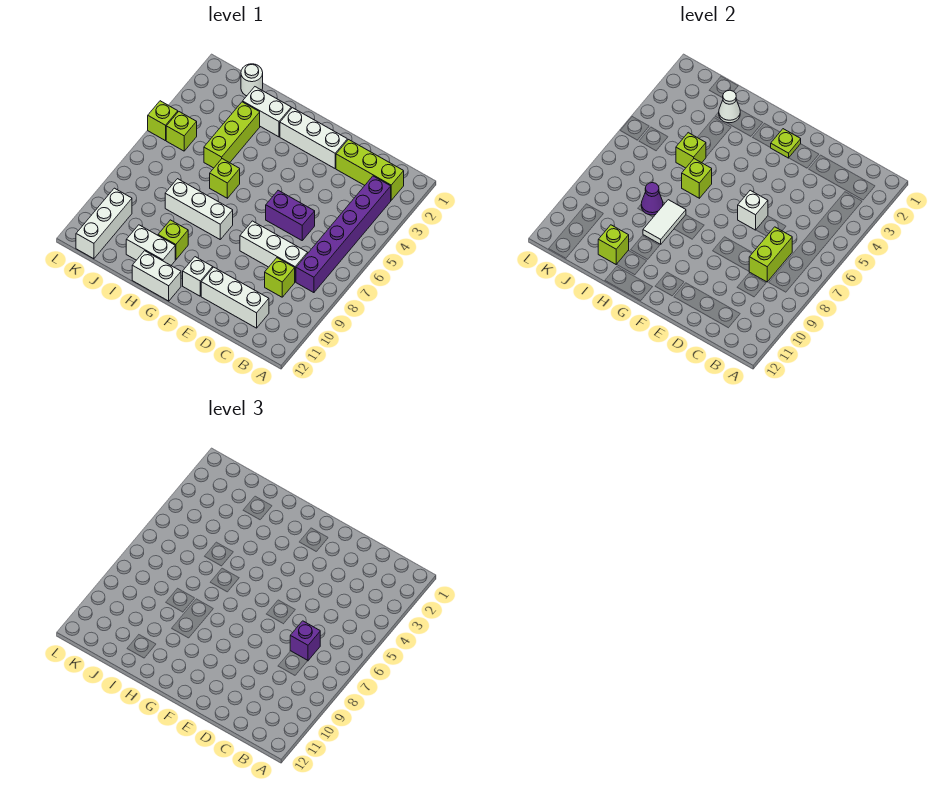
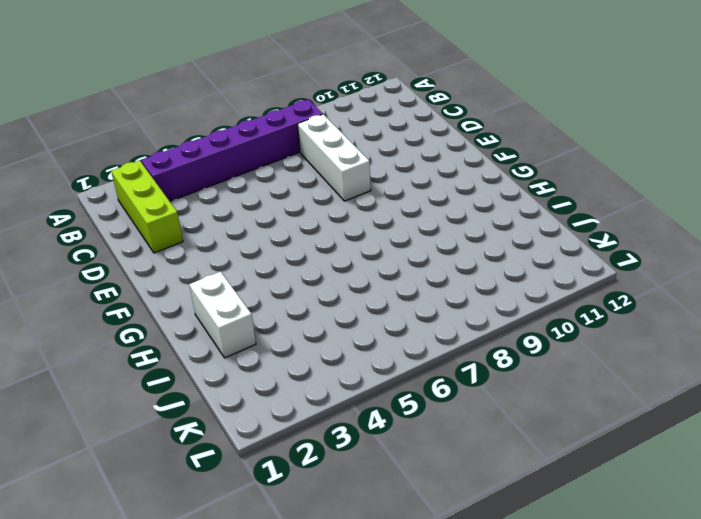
none -> lime brick C9 level 1
none -> white brick C11:E11 level 1
none -> purple brick D6:E6 level 1

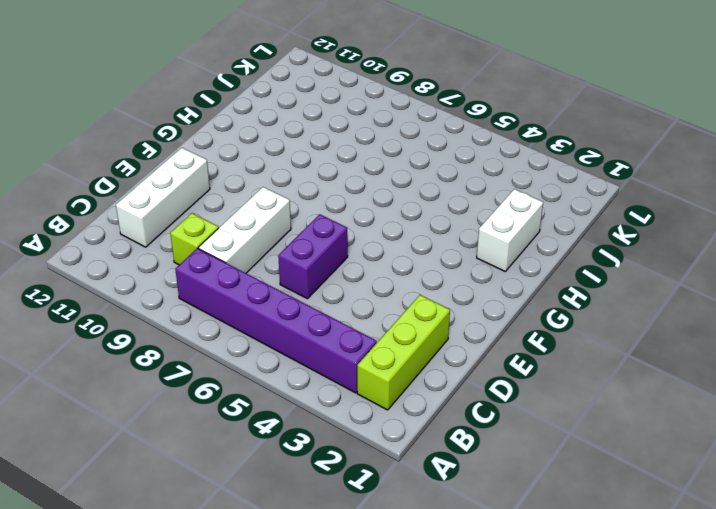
none -> white brick E2:G2 level 1
none -> white brick F11 level 1
none -> white brick G8:I8 level 1

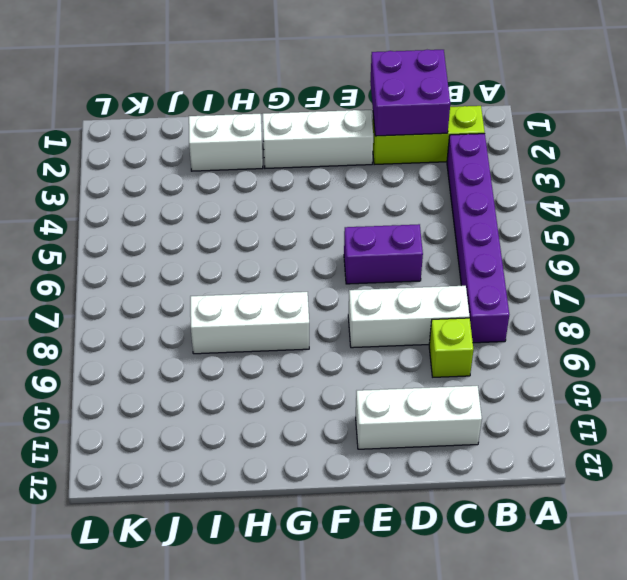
purple brick C1:D2 level 2 -> none
none -> white brick F11 level 1
none -> white brick G12:H12 level 1
none -> lime brick H6 level 1

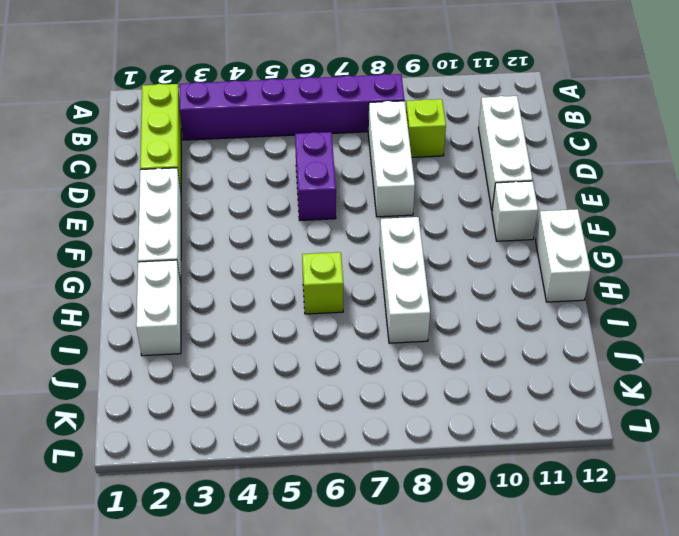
none -> lime brick H10 level 1
none -> white brick H11:I11 level 1
none -> lime brick I3:I5 level 1

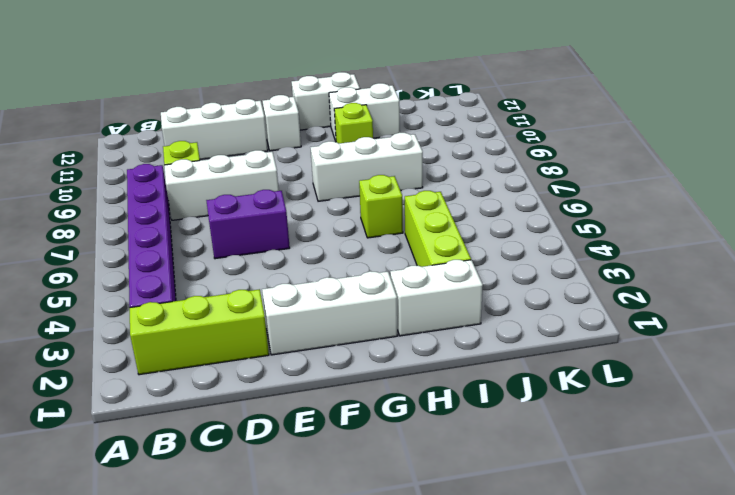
none -> white round brick J1 level 1
none -> lime brick K5 level 1
none -> white brick K10:K12 level 1

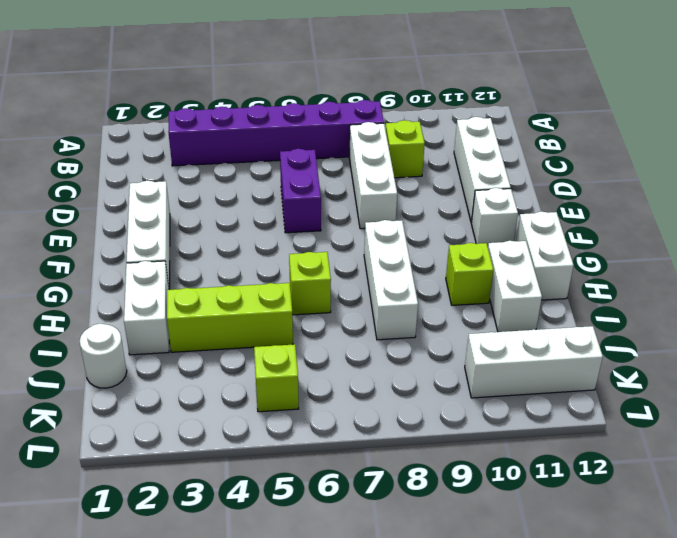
none -> lime brick B2:D2 level 1
none -> lime brick L5 level 1
none -> lime brick C7:C8 level 2

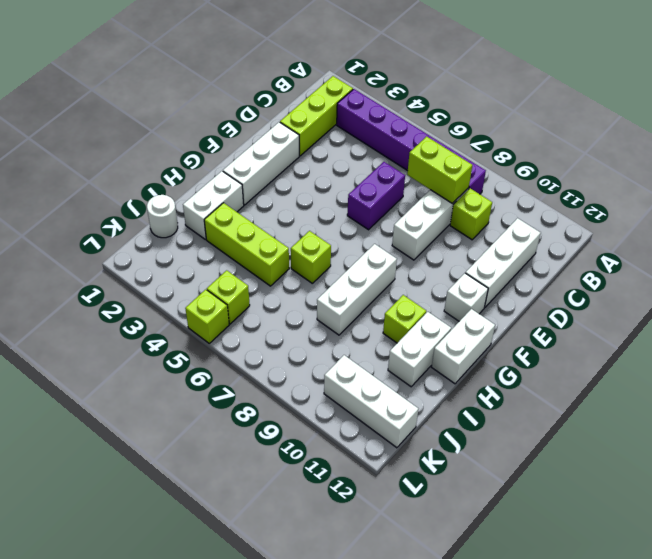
none -> white brick E6 level 2
none -> lime plate F2 level 2
none -> lime brick H6 level 2

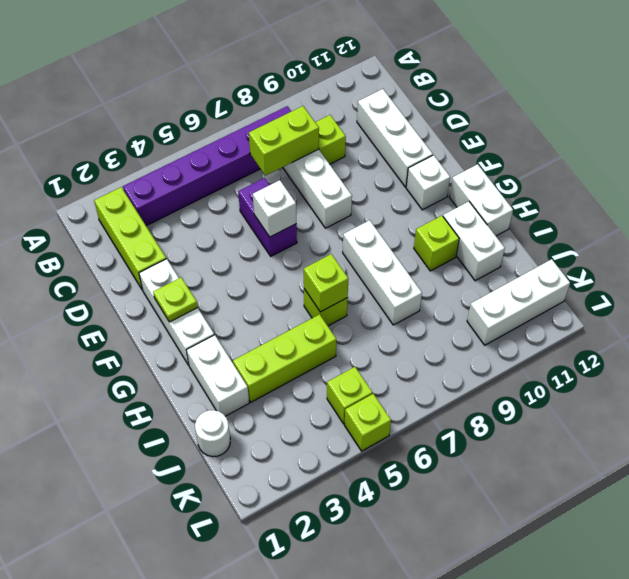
none -> white tile H8:H9 level 2
none -> white cone I2 level 2
none -> lime brick I5 level 2

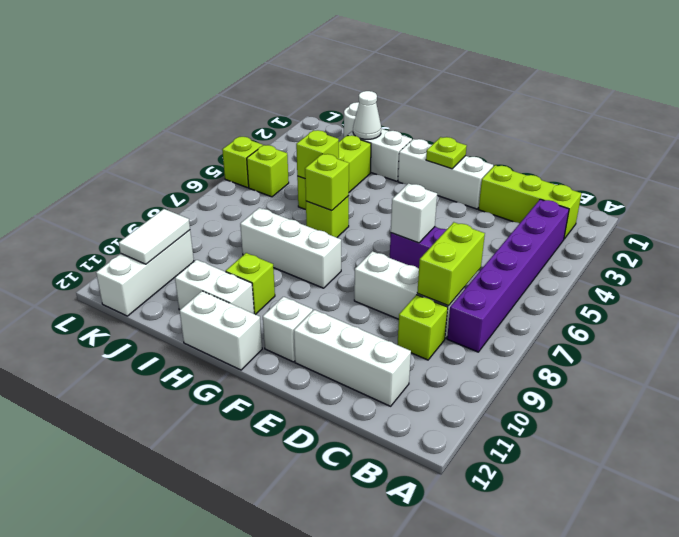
white tile K10:K11 level 2 -> white tile H8:H9 level 2
none -> purple cone I8 level 2
none -> lime brick I11 level 2
none -> purple brick C7 level 3

